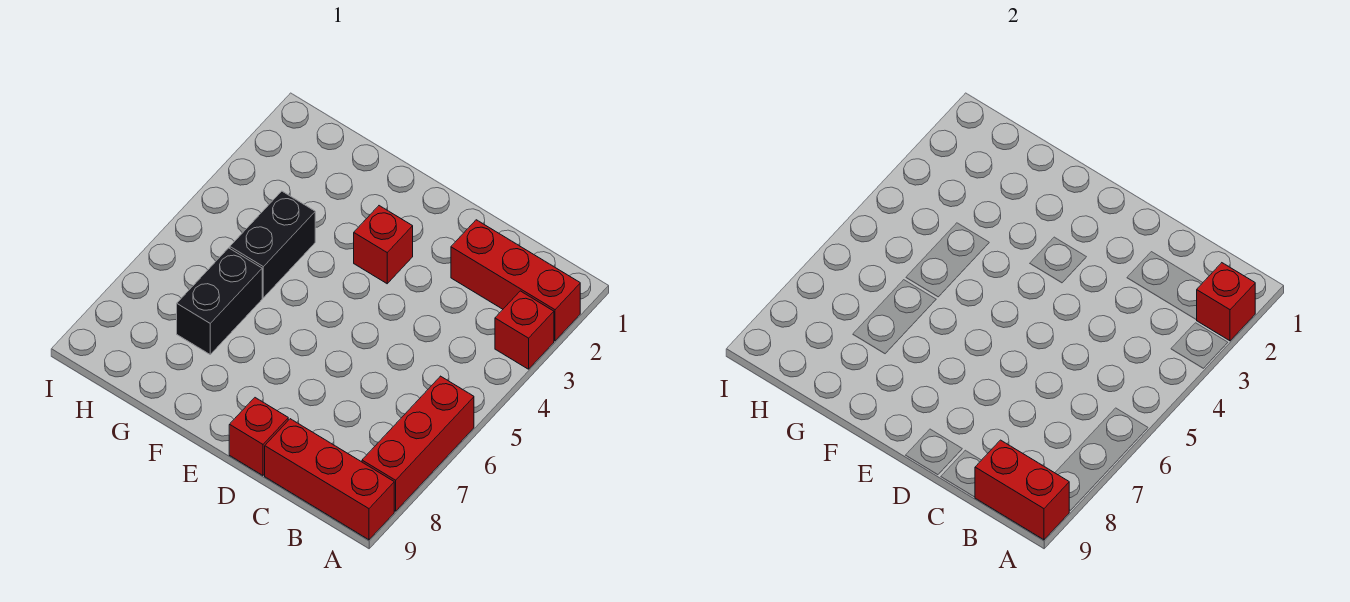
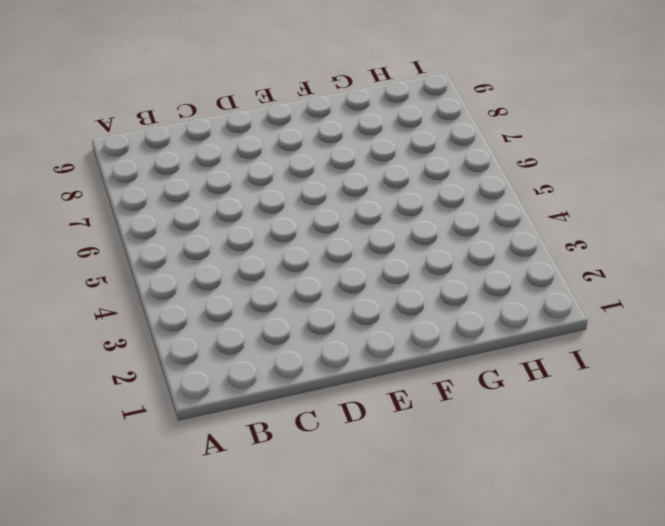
none -> red brick A2:C2 level 1
none -> red brick A3 level 1

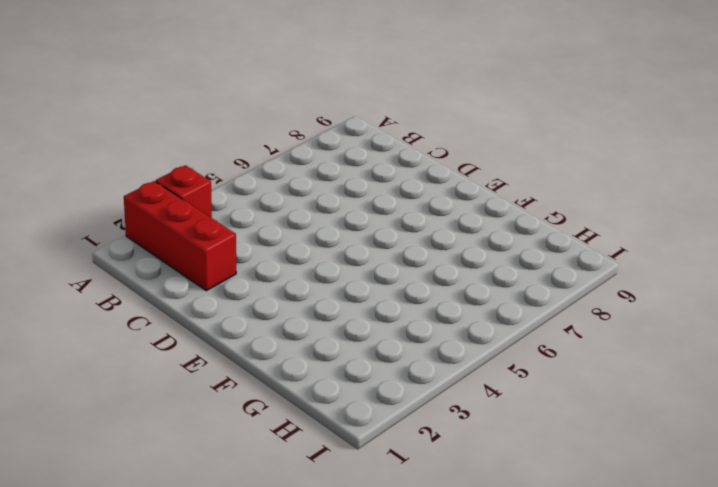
none -> red brick A6:A8 level 1
none -> red brick A9:C9 level 1

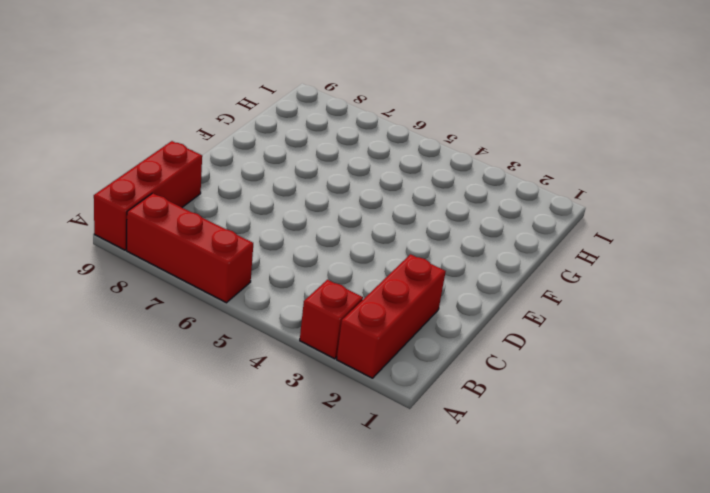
none -> red brick D9 level 1
none -> red brick E3 level 1

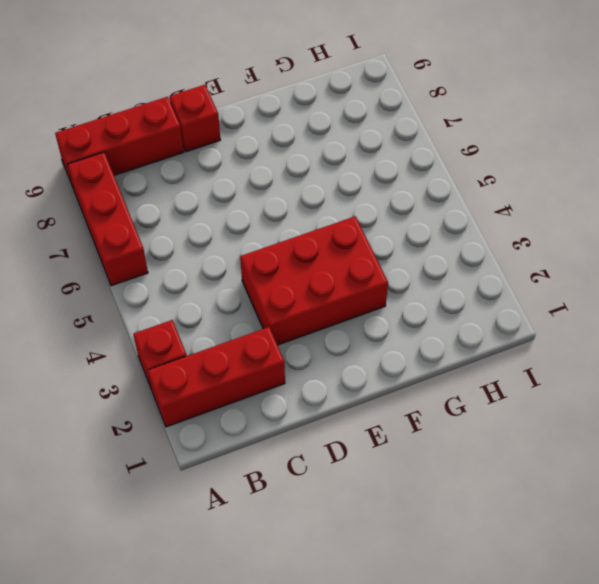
red brick D3:F4 level 1 -> red brick E3 level 1
none -> black brick G4:G5 level 1
none -> black brick G6:G7 level 1

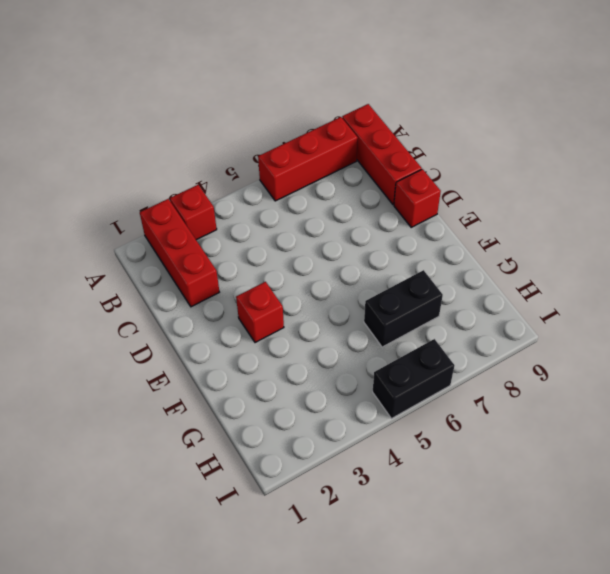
black brick I5:I6 level 1 -> black brick G4:G5 level 1
none -> red brick A2 level 2
none -> red brick A9:B9 level 2

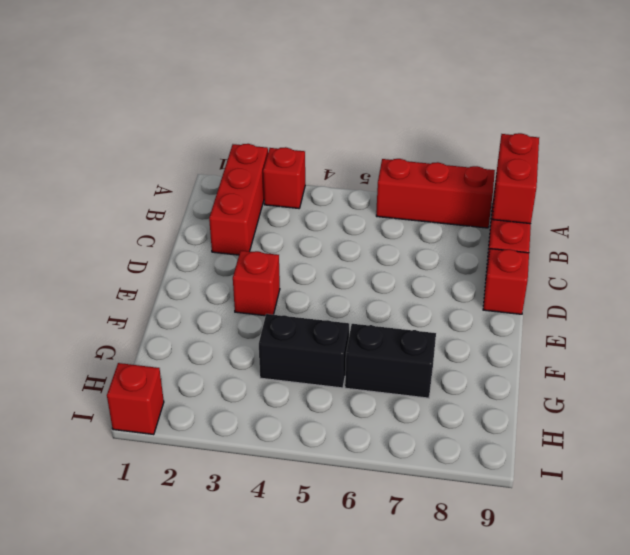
red brick I1 level 1 -> red brick A2 level 2

